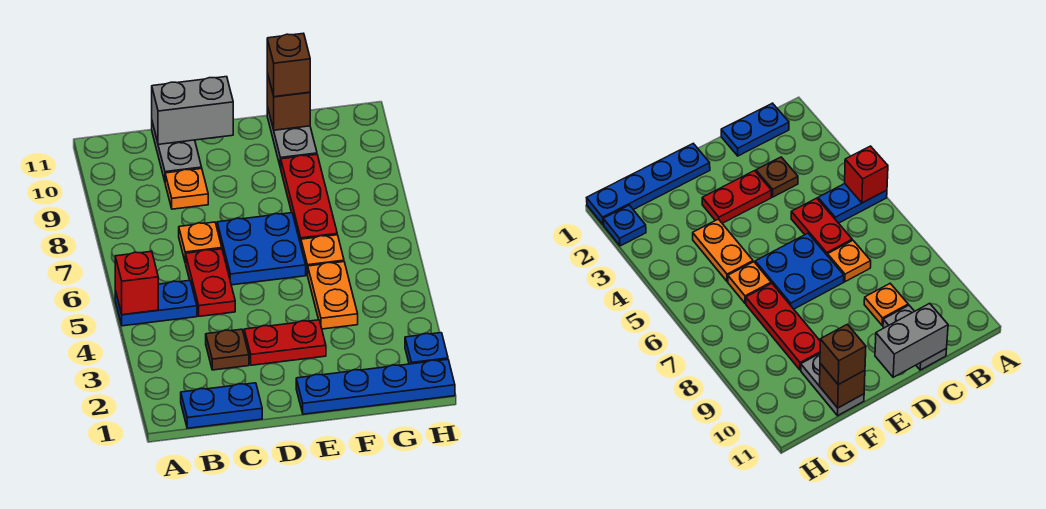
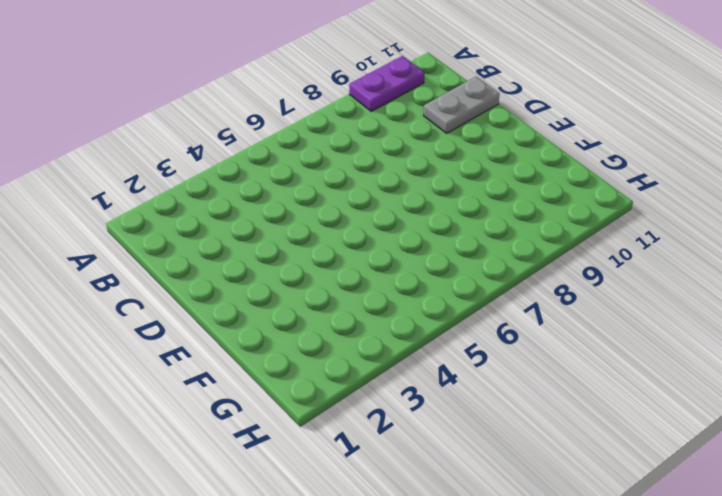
purple plate A9:A10 level 1 -> none
none -> blue plate A5:B5 level 1
none -> blue plate B1:C1 level 1
none -> brown plate C3 level 1

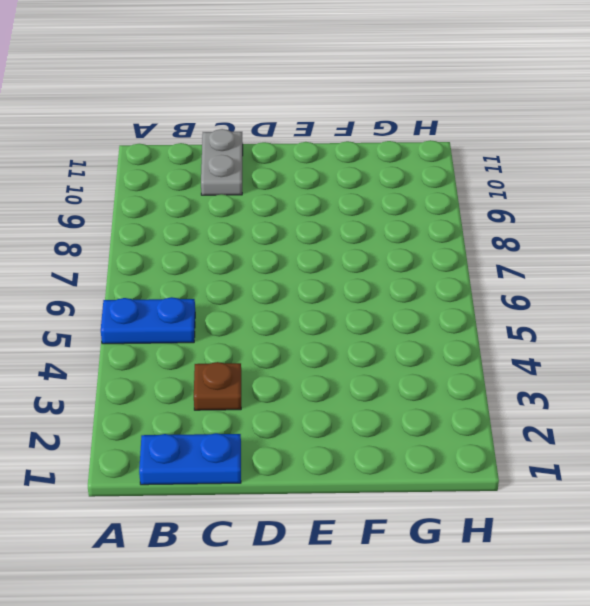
none -> red plate C5:C6 level 1
none -> orange plate C7 level 1
none -> orange plate C9 level 1

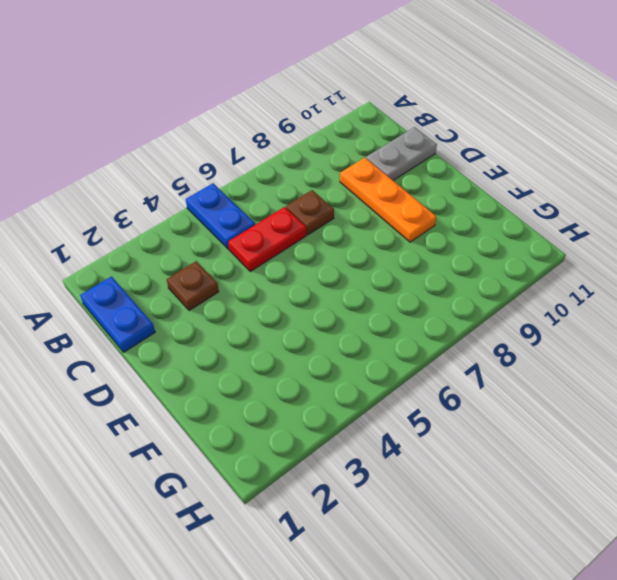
brown plate C7 level 1 -> orange plate C7 level 1
orange plate C9:E9 level 1 -> orange plate C9 level 1
none -> red plate D3:E3 level 1
none -> blue plate D6:E7 level 1
none -> blue plate E1:H1 level 1

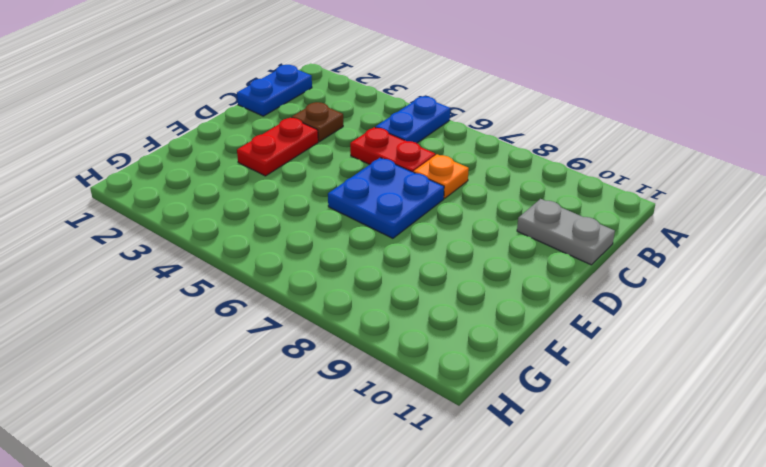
none -> orange plate C9 level 1
none -> blue plate E1:H1 level 1
none -> orange plate F4:F5 level 1

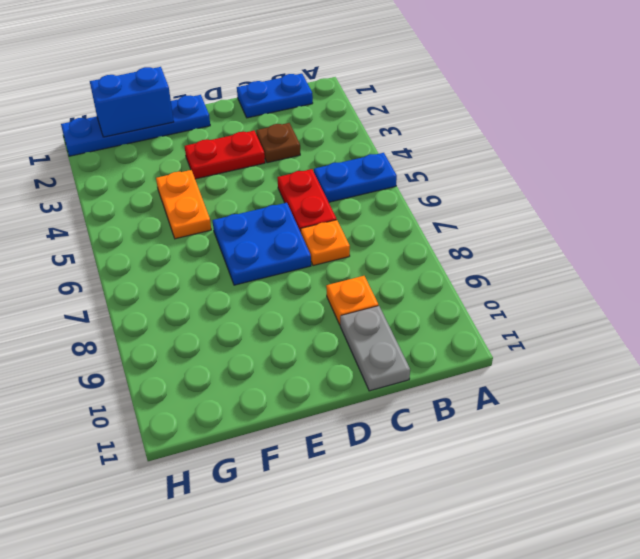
blue brick F1:G1 level 2 -> none
none -> orange plate F6 level 1
none -> red plate F7:F9 level 1
none -> grey plate F10:F11 level 1

